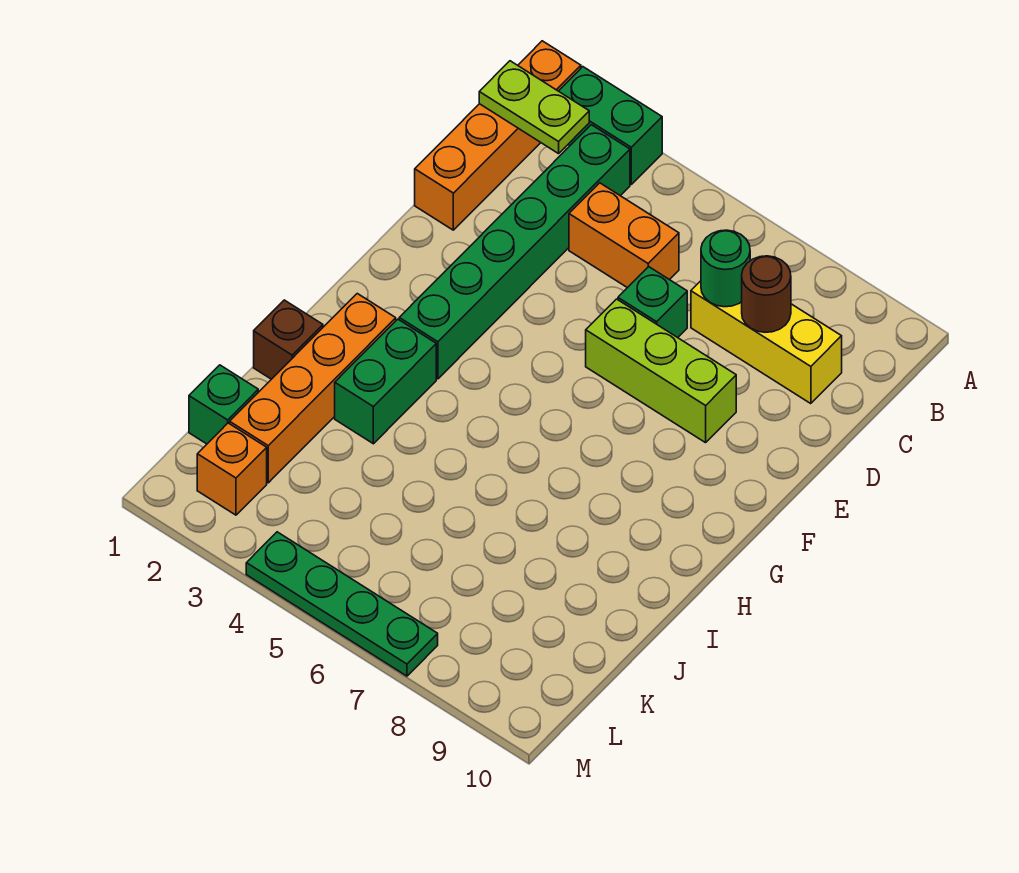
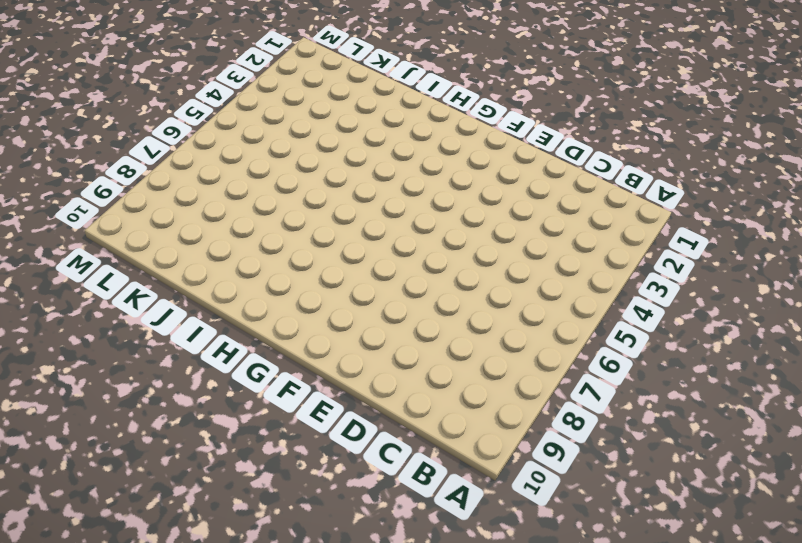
none -> orange brick A1:D1 level 1
none -> green brick A2:A3 level 1
none -> green brick B3:G3 level 1

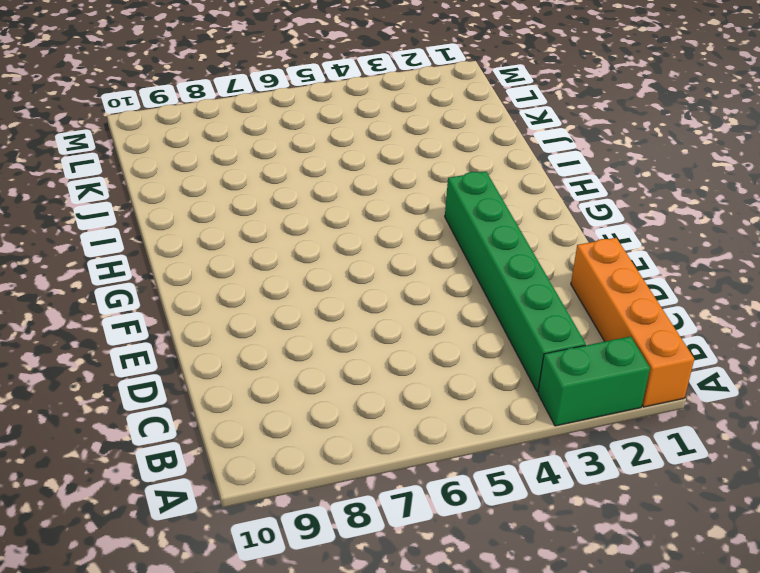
none -> orange brick C4:C5 level 1
none -> yellow brick C7:C9 level 1
none -> green brick D6 level 1

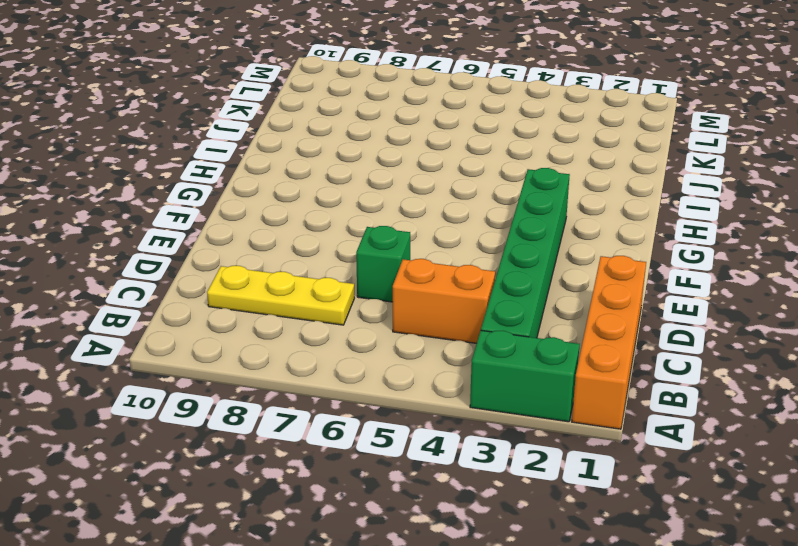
yellow plate C7:C9 level 1 -> yellow brick C7:C9 level 1
none -> lime brick E6:E8 level 1
none -> orange brick H2:K2 level 1
none -> green brick H3:I3 level 1

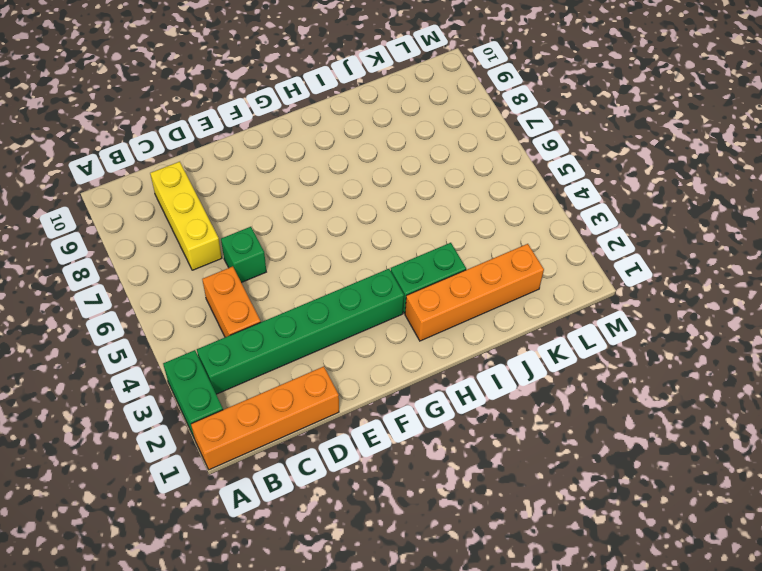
none -> lime brick E6:E8 level 1
none -> brown brick I1 level 1
none -> green brick K1 level 1

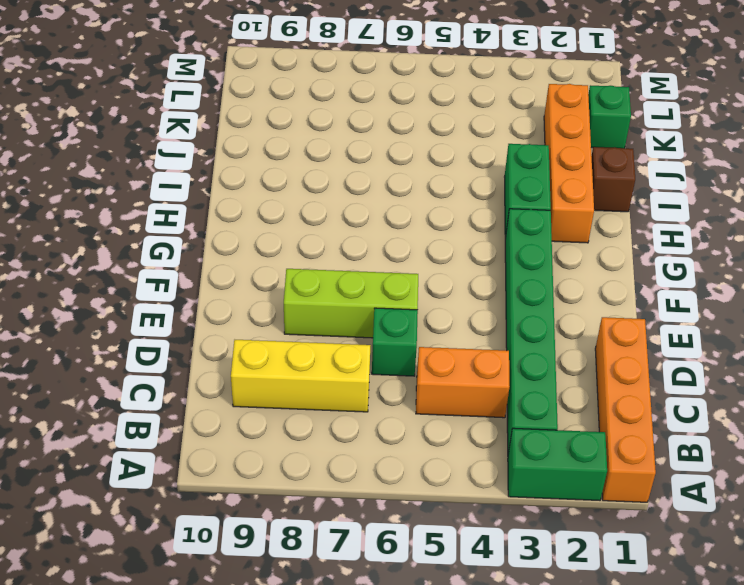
none -> orange brick L2 level 1
none -> green plate M4:M7 level 1
none -> lime plate B1:B2 level 2

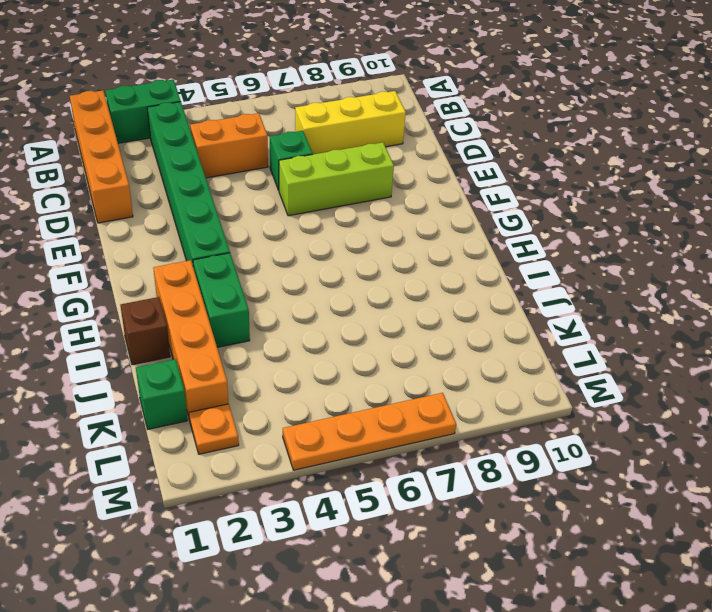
orange plate L2 level 1 -> orange brick L2 level 1
orange plate M4:M7 level 1 -> green plate M4:M7 level 1
none -> lime plate B1:B2 level 2
none -> green round brick C7 level 2
none -> brown round brick C8 level 2

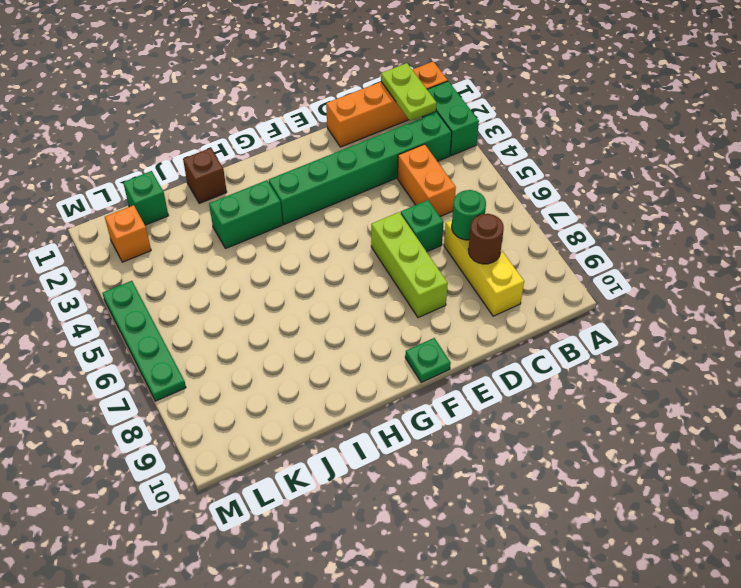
green plate F10 level 1 -> none
none -> orange brick H2:K2 level 1

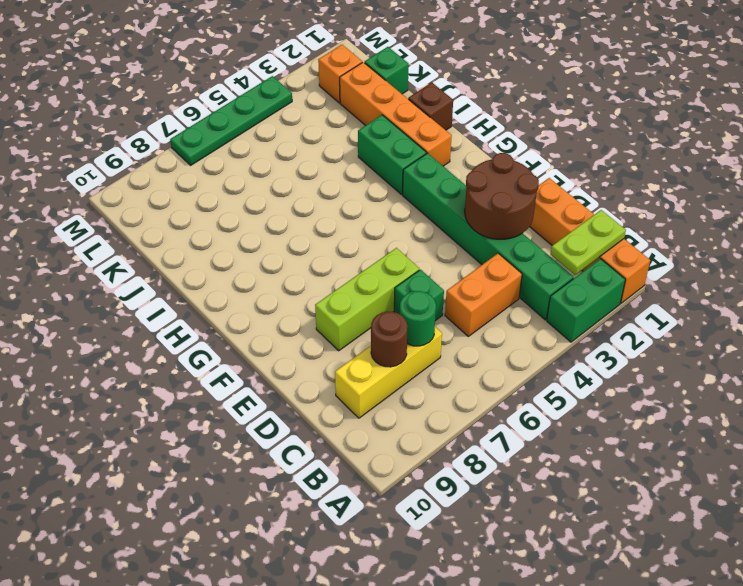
brown round brick D2:E3 level 2 -> none

